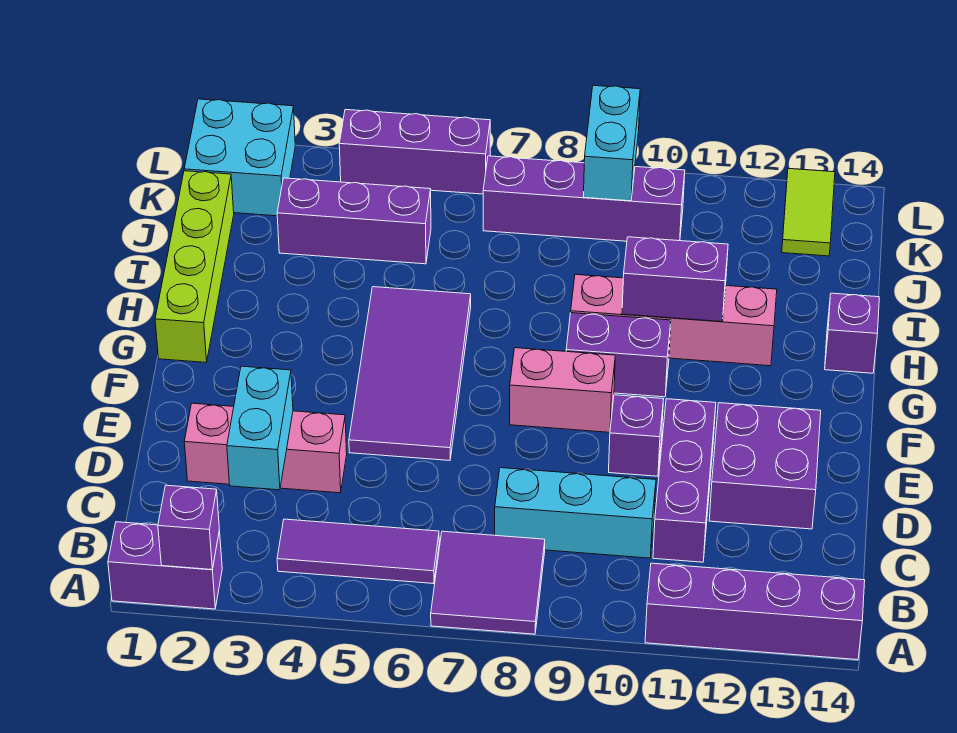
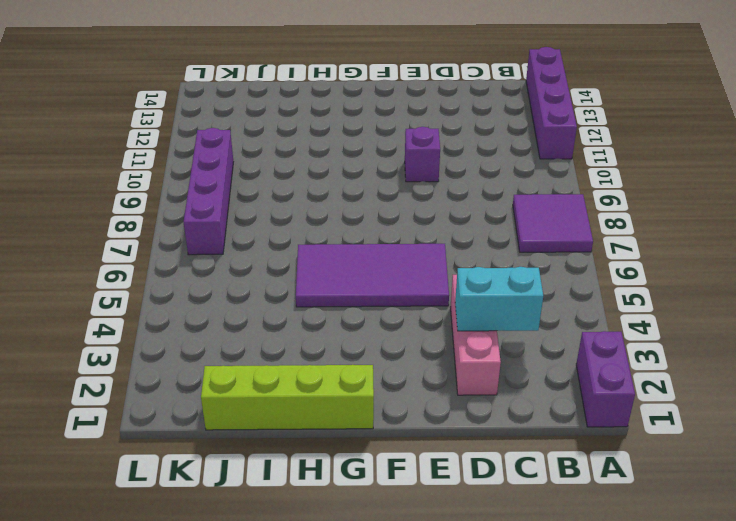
none -> purple tile B4:B6 level 1
none -> cyan brick C8:C10 level 1
none -> purple brick C11:E11 level 1

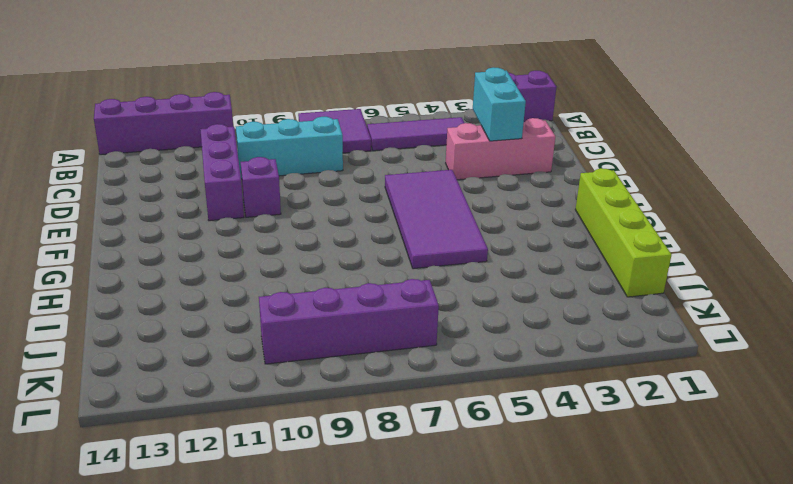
none -> purple brick D12:E13 level 1
none -> pink brick F8:F9 level 1
none -> purple brick G9:G10 level 1

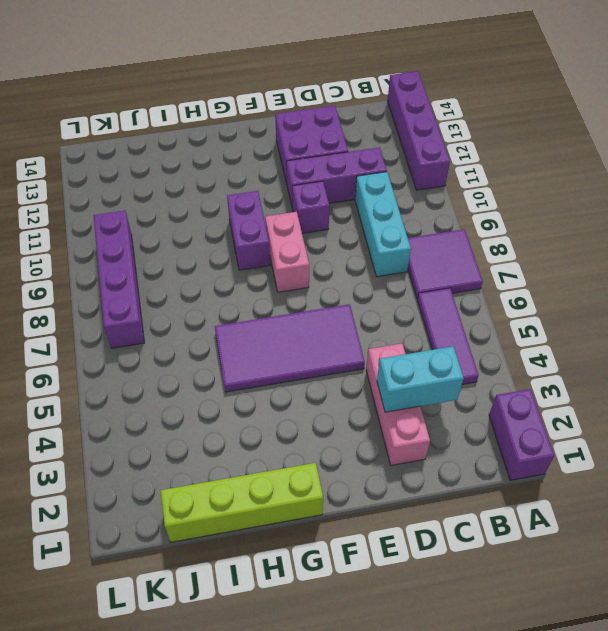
none -> pink brick H9:H12 level 1
none -> purple brick H14 level 1
none -> purple brick J3:J5 level 1

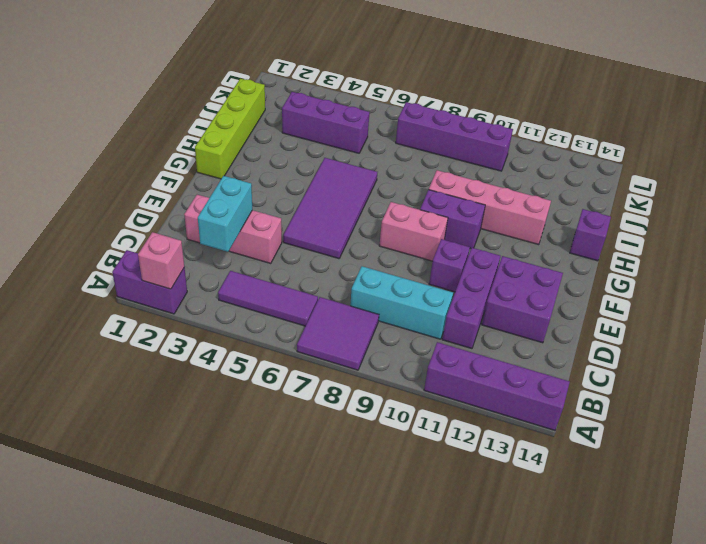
pink brick A2 level 2 -> purple brick A2 level 2
none -> cyan brick K1:L2 level 1
none -> lime tile K13:L13 level 1
none -> purple brick L4:L6 level 1

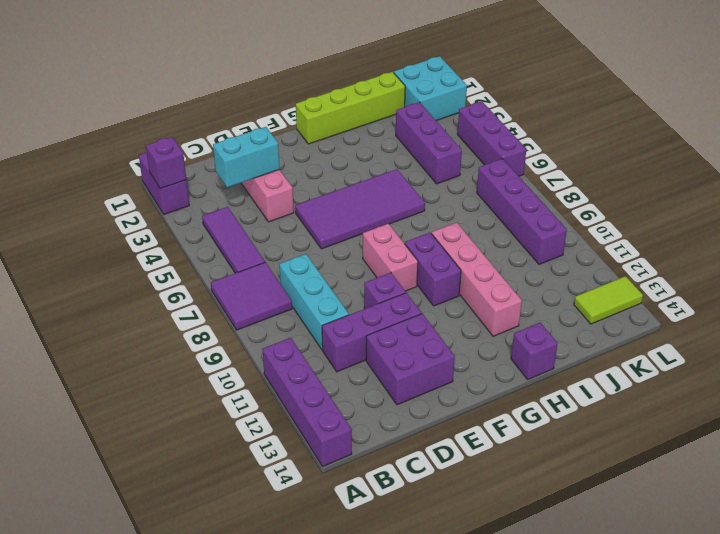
none -> purple brick H10:H11 level 2
none -> cyan brick K9:L9 level 2

